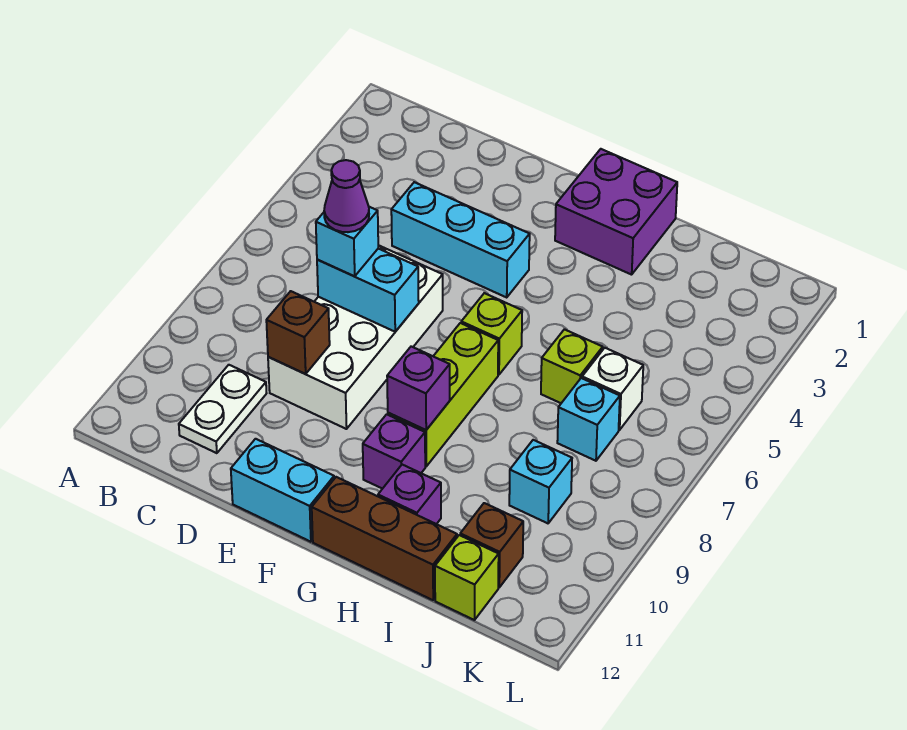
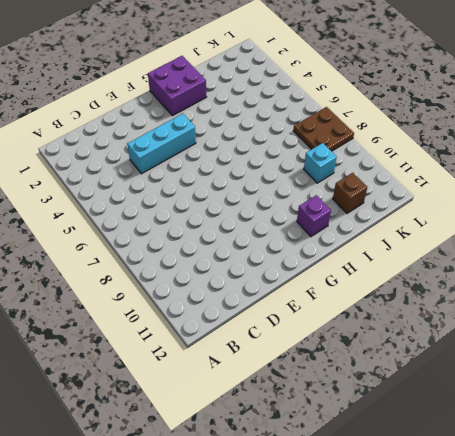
brown plate K7:L8 level 1 -> none
none -> white plate C10:C11 level 1
none -> white brick D6:E9 level 1
none -> cyan brick E12:F12 level 1

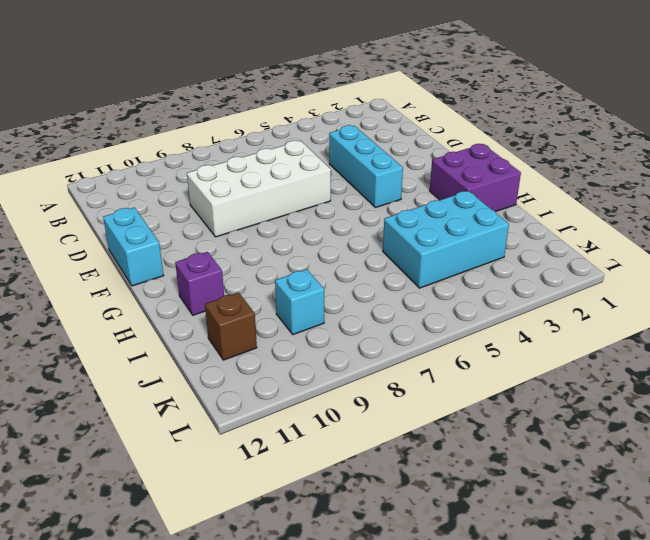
cyan brick I3:J5 level 1 -> none
none -> white plate C10:C11 level 1
none -> lime brick G6 level 1
none -> lime brick G7:G9 level 1

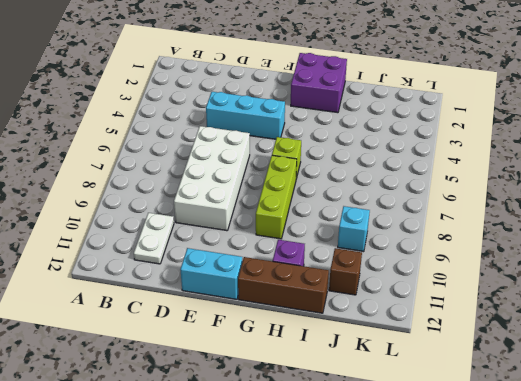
none -> purple brick G10 level 1
none -> lime brick I6 level 1
none -> white brick J6 level 1

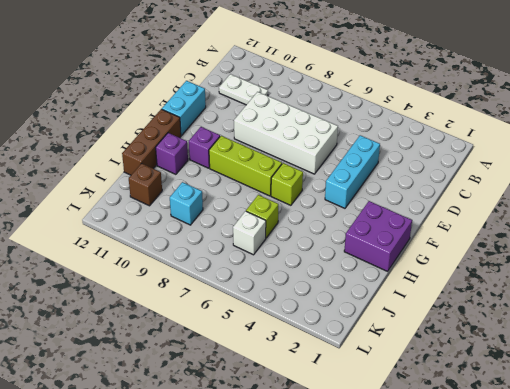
none -> cyan brick J7 level 1
none -> lime brick J12 level 1
none -> cyan brick D7:E7 level 2

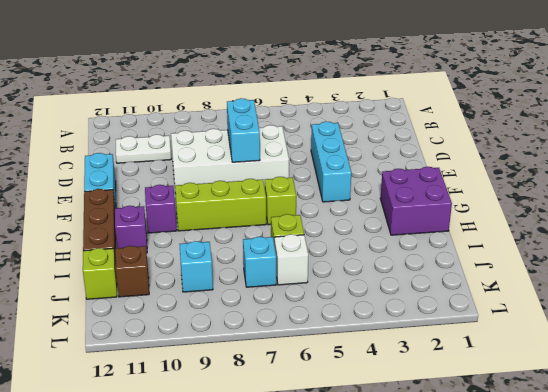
none -> brown brick D9 level 2
none -> purple brick G9 level 2
none -> cyan brick D7 level 3

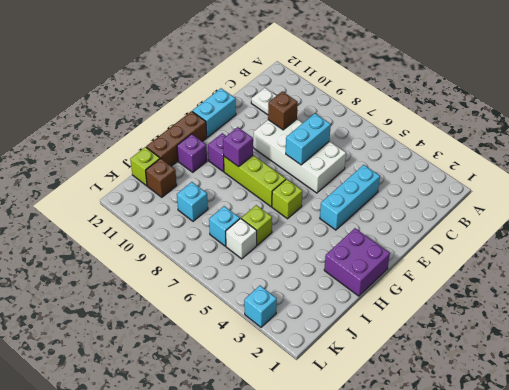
cyan brick L3 level 1 -> cyan brick D7 level 3
none -> purple cone D7 level 4

